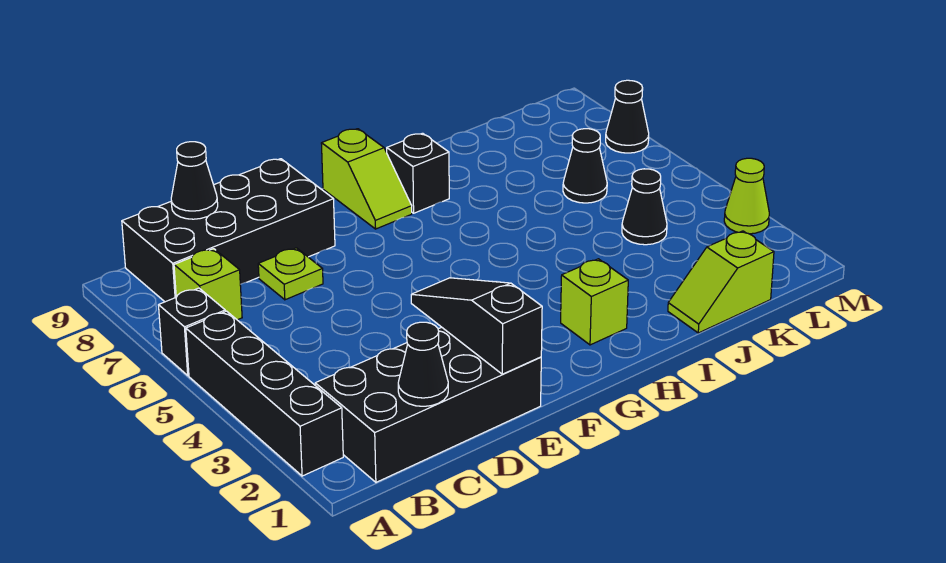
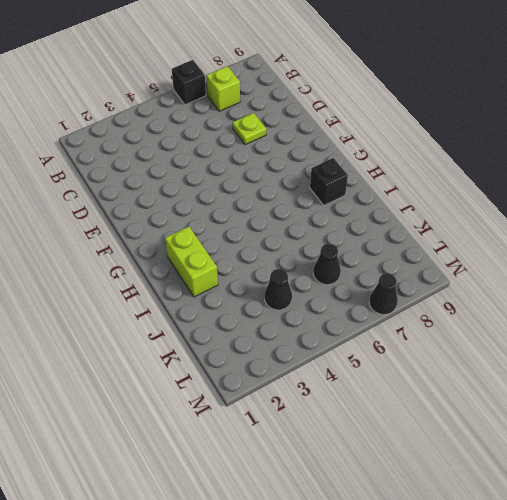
lime brick H2:I2 level 1 -> lime brick H2 level 1
none -> black brick A2:A5 level 1
none -> black brick B1:E2 level 1
none -> black brick B8:E9 level 1

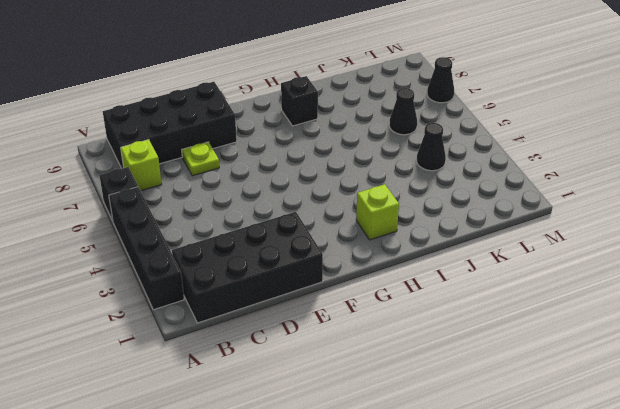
none -> lime slope G8:G9 level 1 top 9
none -> lime slope J1:K1 level 1 top K
none -> lime cone M3 level 1

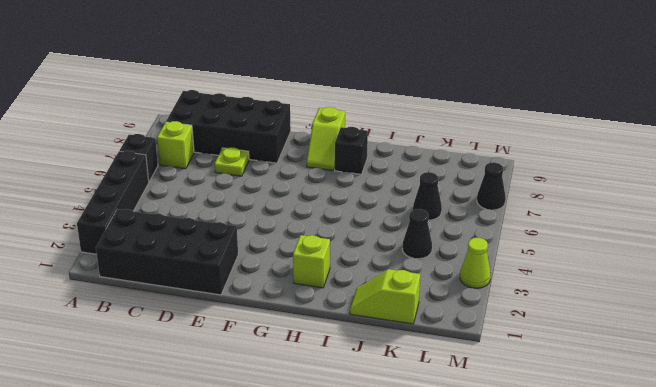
none -> black cone C1 level 2
none -> black cone C9 level 2
none -> black slope E1:E3 level 2 top 1

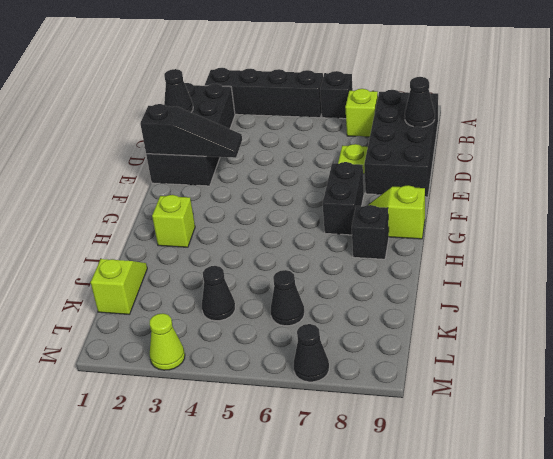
black brick F7:G7 level 1 -> none

